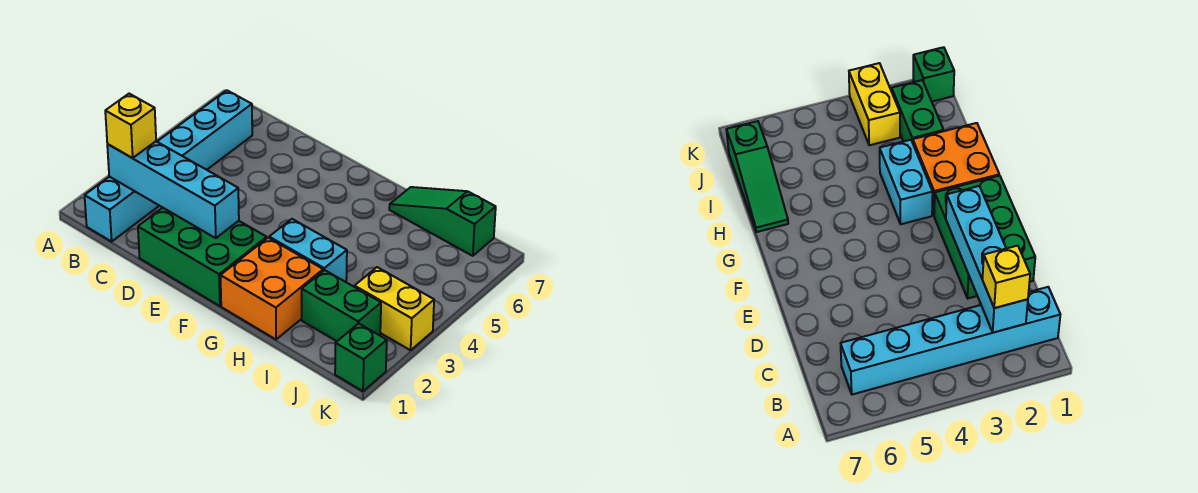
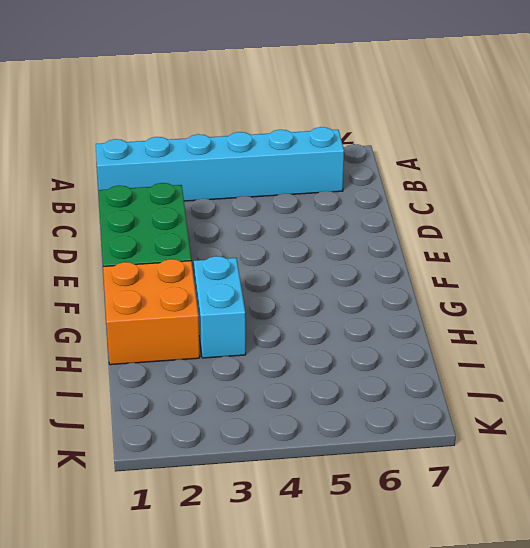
none -> green slope H7:J7 level 1 top J
none -> green brick I2:J2 level 1

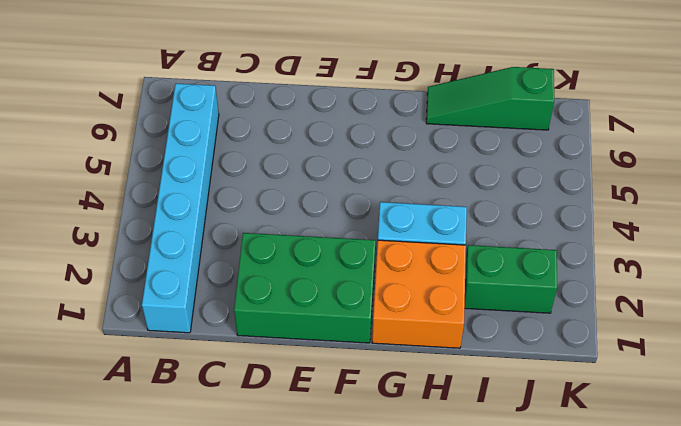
none -> yellow brick J3:K3 level 1
none -> green brick K1 level 1

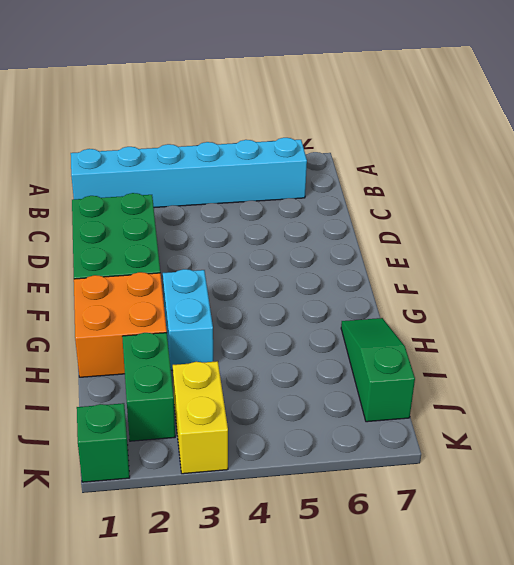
none -> cyan brick B2:E2 level 2
none -> yellow brick B2 level 3

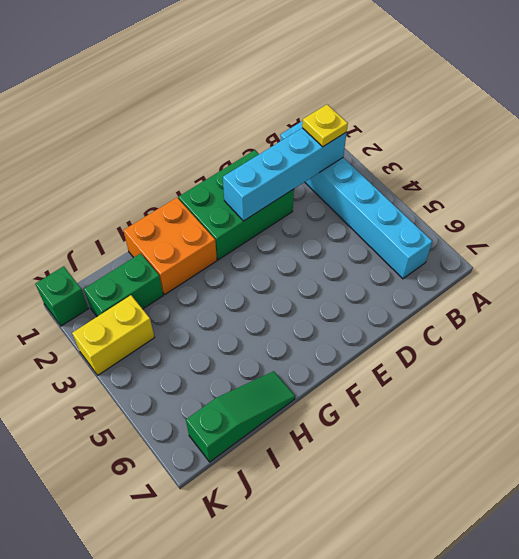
yellow plate B2 level 3 -> yellow brick B2 level 3
none -> cyan brick G3:H3 level 1

